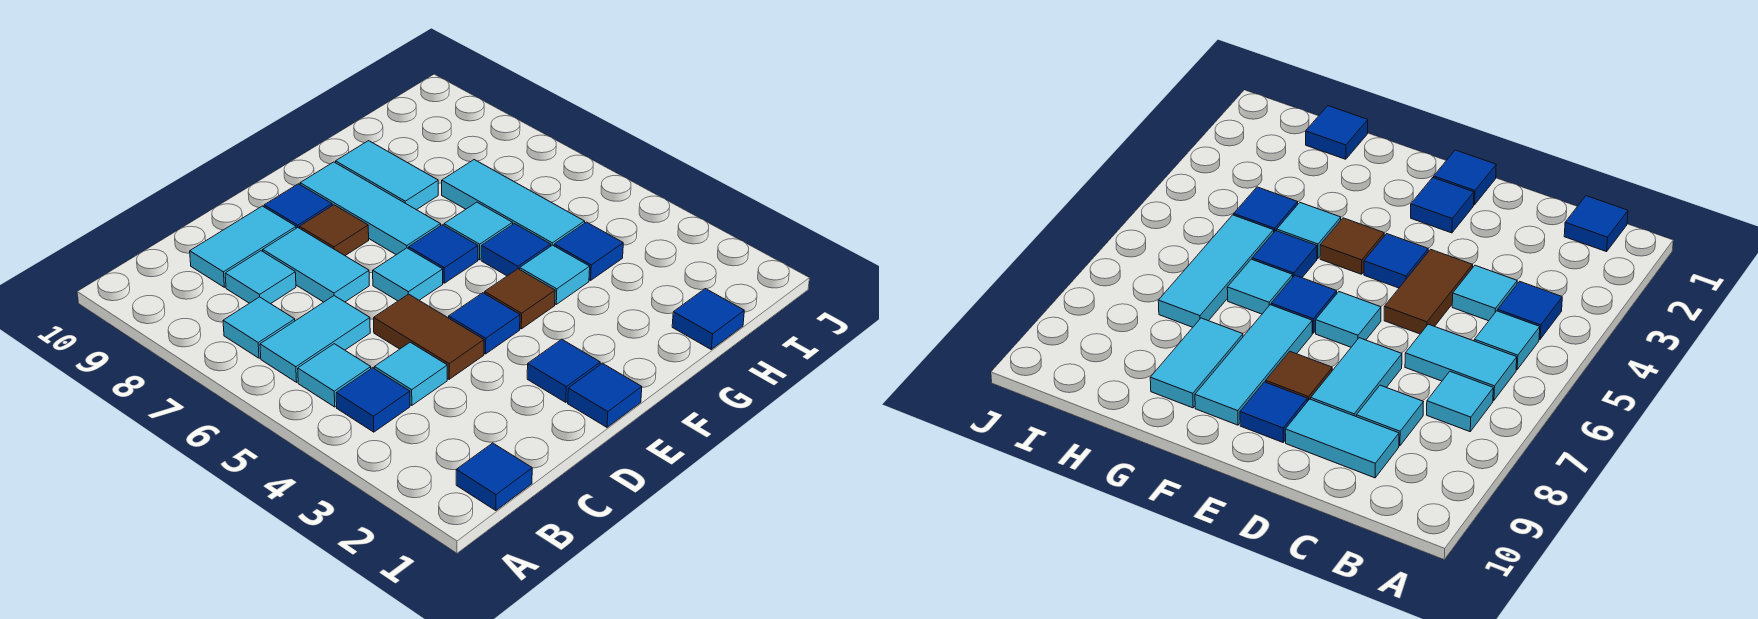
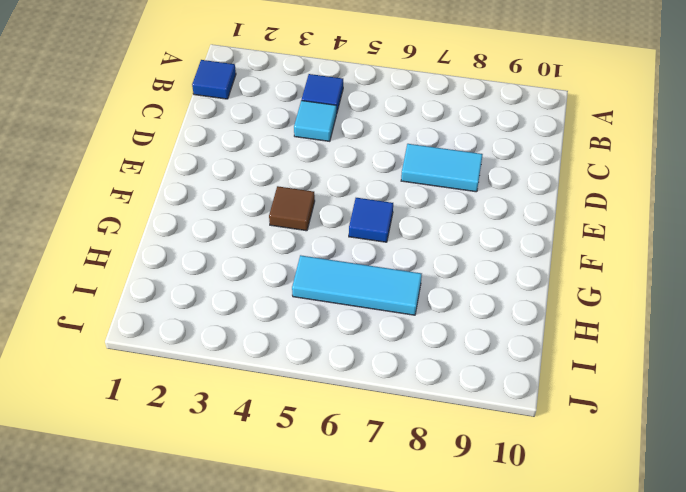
none -> cyan tile B5 level 1
none -> cyan tile B6:C6 level 1
none -> cyan tile B7 level 1

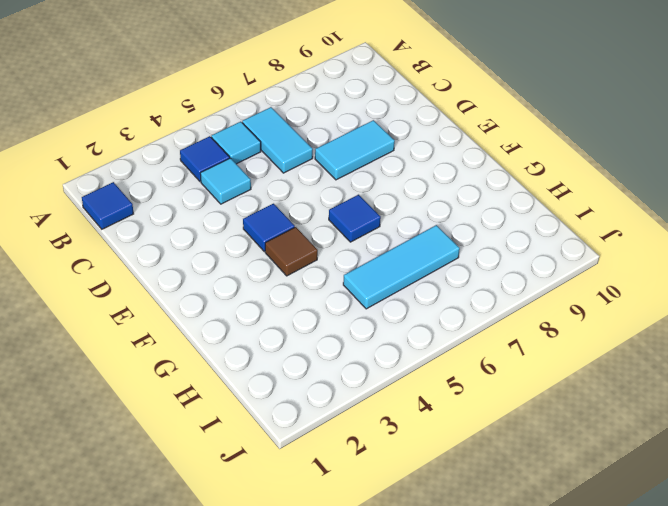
none -> cyan tile B7 level 1
none -> cyan tile C8 level 1
none -> cyan tile C9:D9 level 1

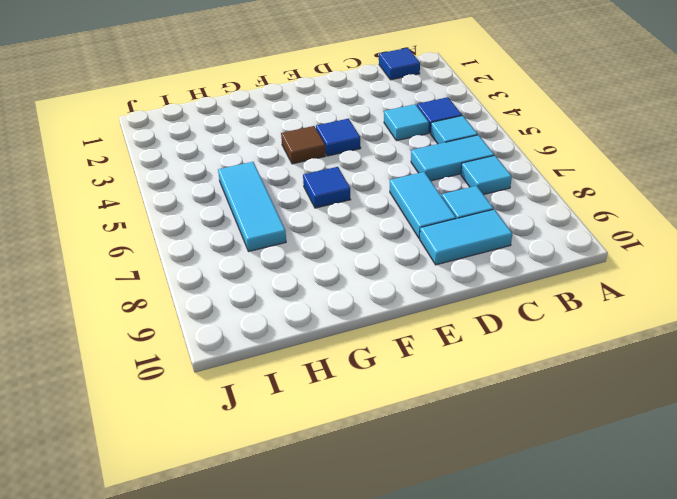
none -> brown tile D4:D5 level 1
none -> blue tile E1 level 1
none -> blue tile E2 level 1

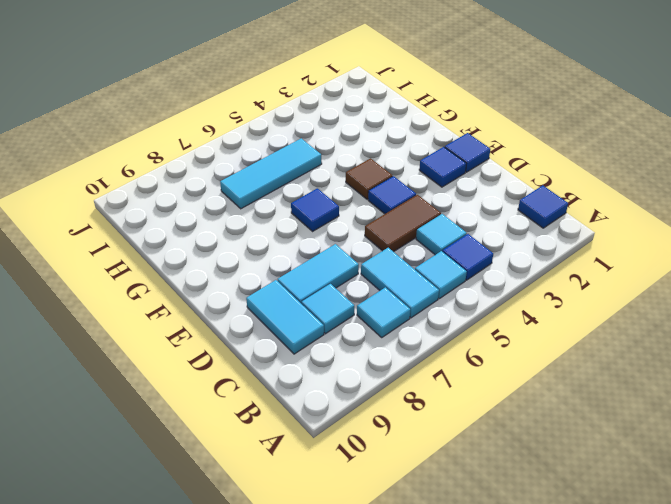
none -> cyan tile E6 level 1
none -> brown tile E8 level 1
none -> blue tile E9 level 1

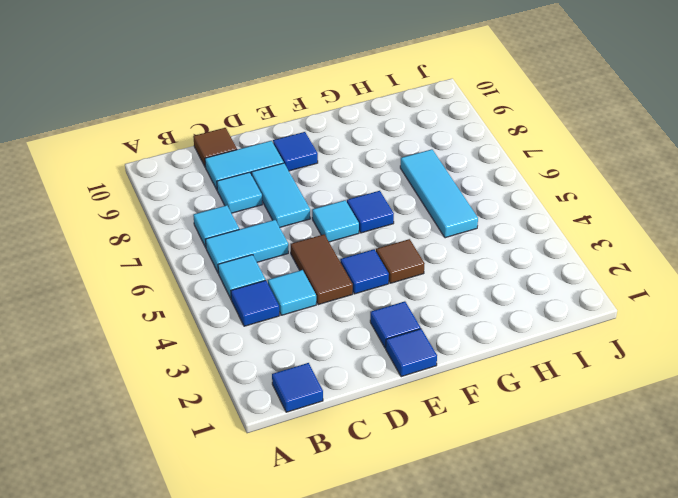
brown tile C10 level 1 -> brown tile E8 level 1
none -> cyan tile F7:F9 level 1
none -> cyan tile G4 level 1
none -> blue tile G5 level 1

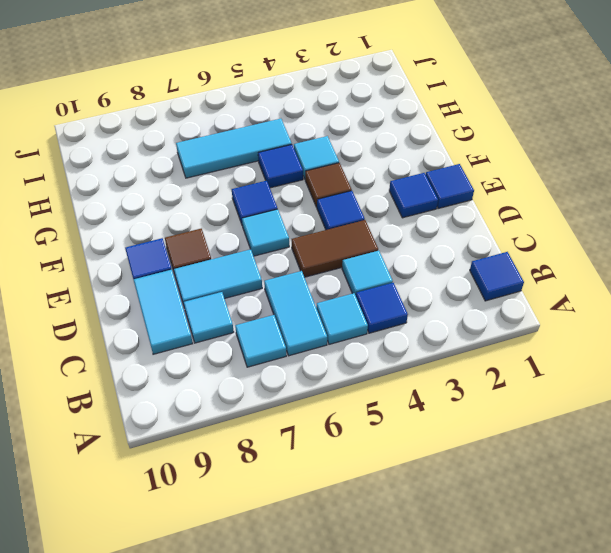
none -> cyan tile F7:F9 level 1
none -> cyan tile G6 level 1
none -> cyan tile G8:G9 level 1

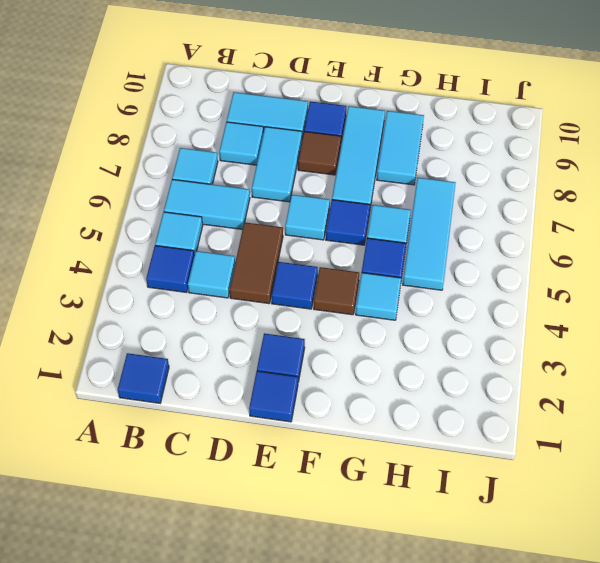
none -> blue tile H1 level 1
none -> blue tile H4 level 1

